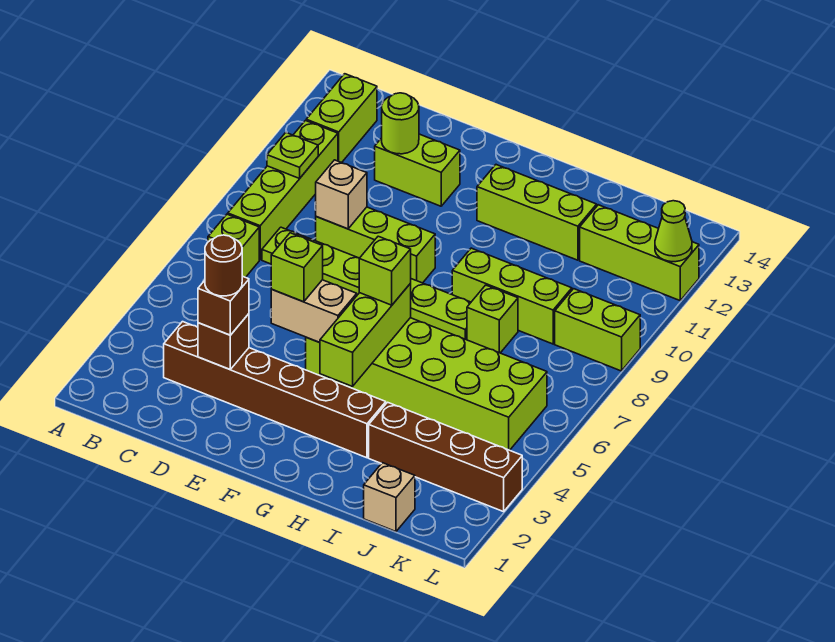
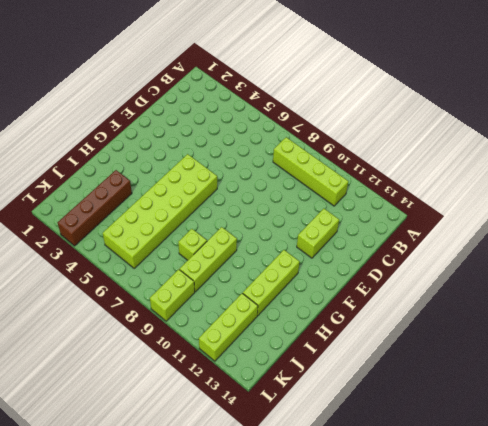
none -> lime brick B7 level 1
none -> lime brick B12:B13 level 1
none -> brown brick C3:H3 level 1

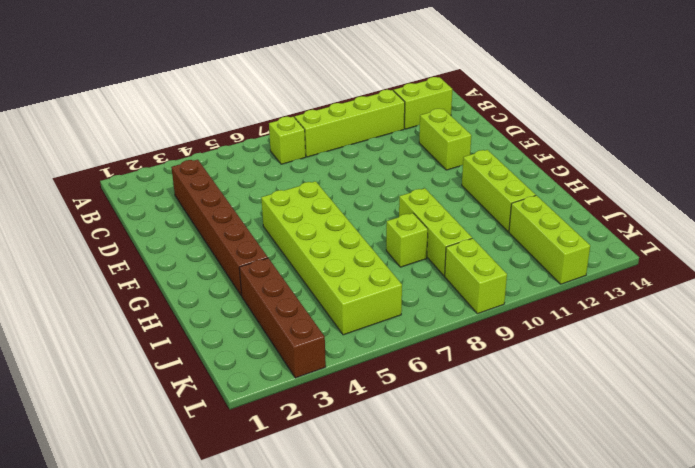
none -> lime plate C8:H8 level 1
none -> lime brick D9:F9 level 1
none -> tan brick J1 level 1

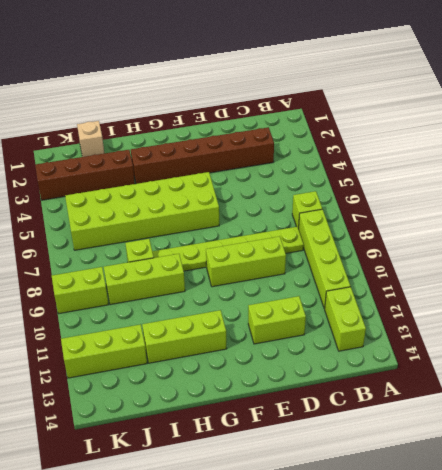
none -> lime plate B10 level 2
none -> brown brick D3 level 2
none -> tan brick D9 level 2

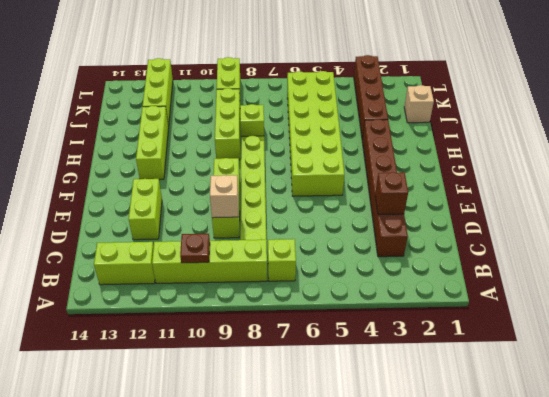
brown plate B10 level 2 -> lime plate B10 level 2
none -> lime round brick D12 level 2
none -> tan brick E5:F5 level 2
none -> lime brick G4:G6 level 2

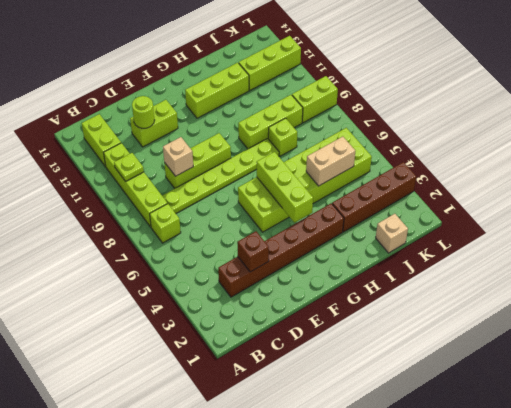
tan brick I5:J5 level 2 -> tan brick E5:F5 level 2
none -> lime cone L12 level 2
none -> brown brick D3 level 3
none -> lime brick E5 level 3

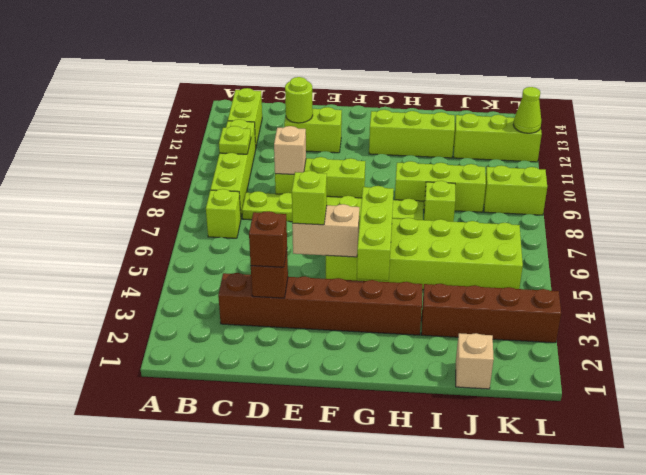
none -> lime brick G6 level 3
none -> brown round brick D3 level 4

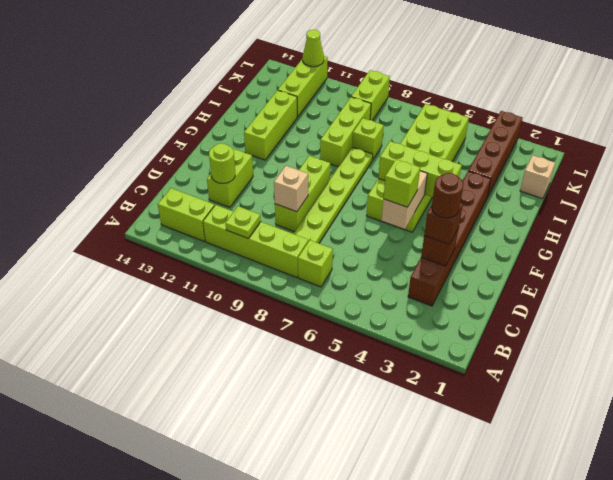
none -> lime brick G6 level 3

